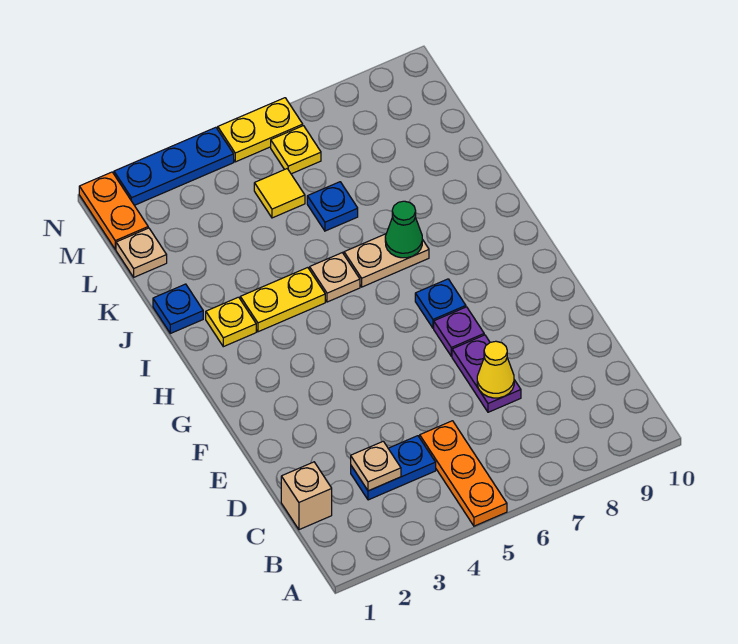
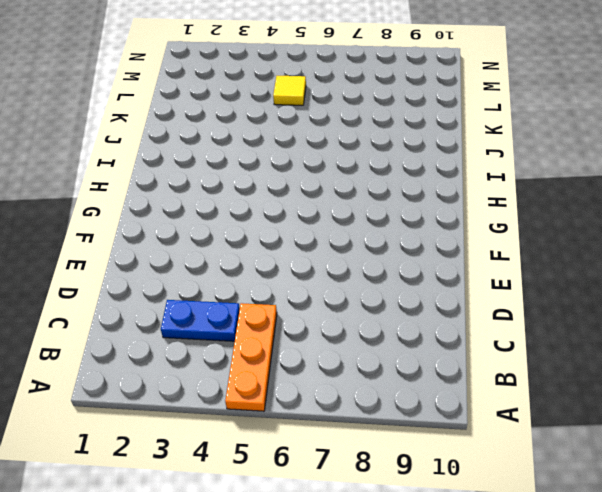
none -> tan brick C1 level 1
none -> purple plate D7:E7 level 1
none -> purple plate F7 level 1

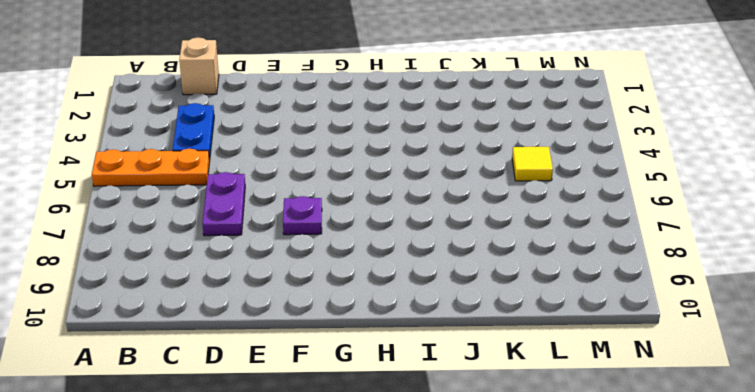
purple plate D6:D7 level 1 -> purple plate D7:E7 level 1
none -> blue plate G7 level 1
none -> yellow plate I2 level 1
none -> yellow plate I3:I4 level 1

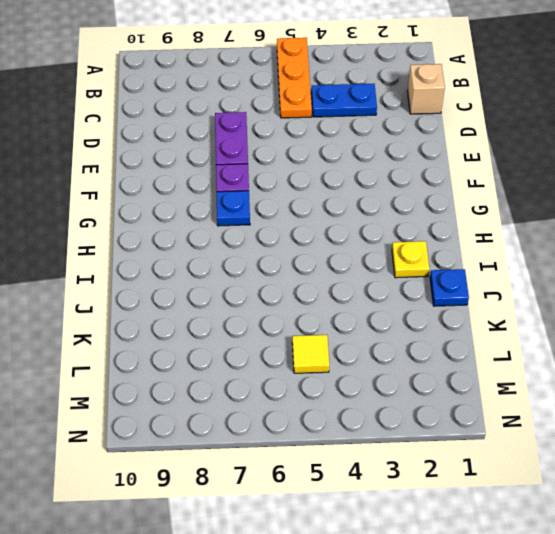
none -> yellow plate I3:I4 level 1
none -> tan plate I5 level 1
none -> tan plate I6:I7 level 1

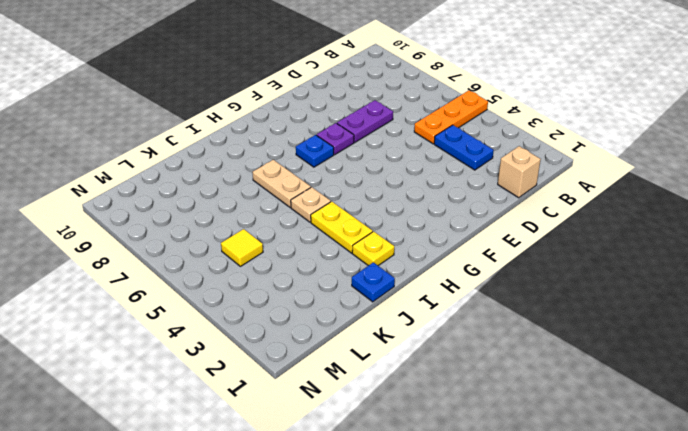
none -> blue plate K6 level 1
none -> tan plate L1 level 1
none -> orange plate M1:N1 level 1

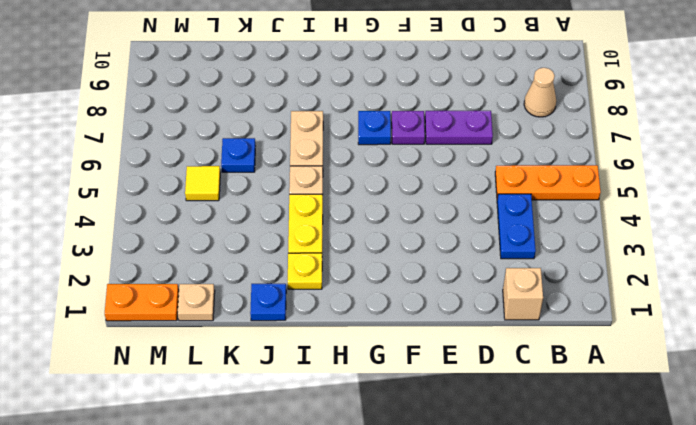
tan cone B8 level 1 -> none
none -> yellow plate M6 level 1
none -> blue plate N2:N4 level 1
none -> yellow plate N5:N6 level 1

